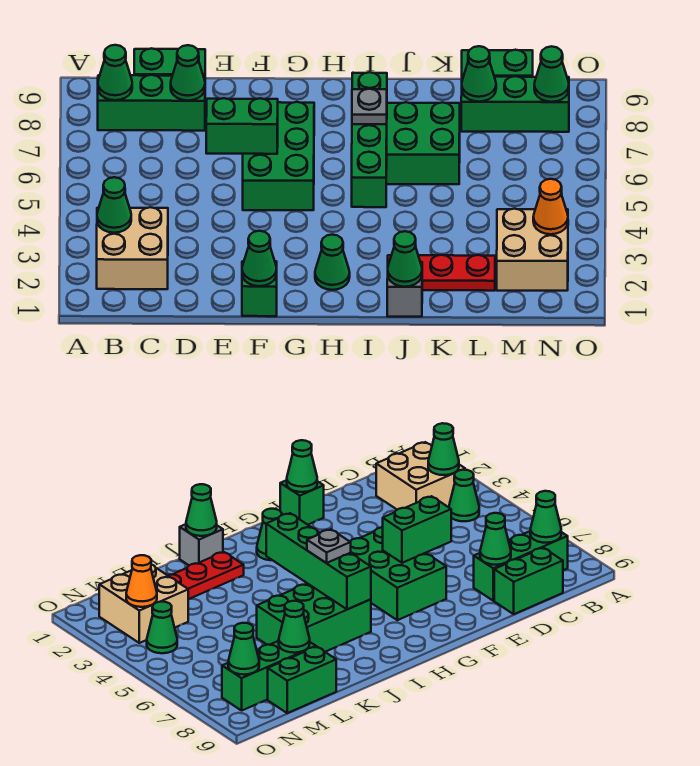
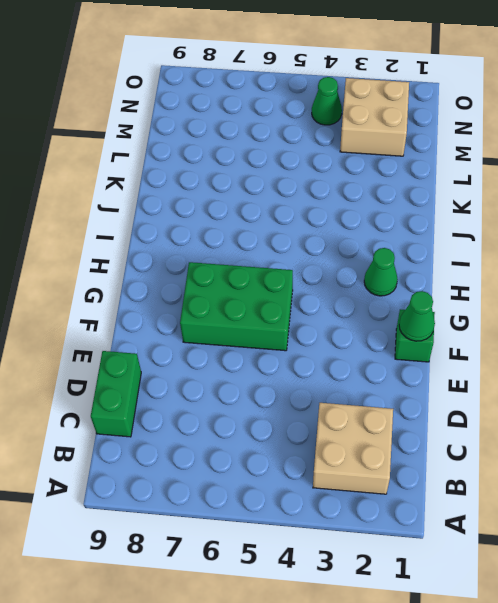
none -> green cone B4 level 1
none -> green brick B8:D8 level 1
none -> green brick I6:K7 level 1

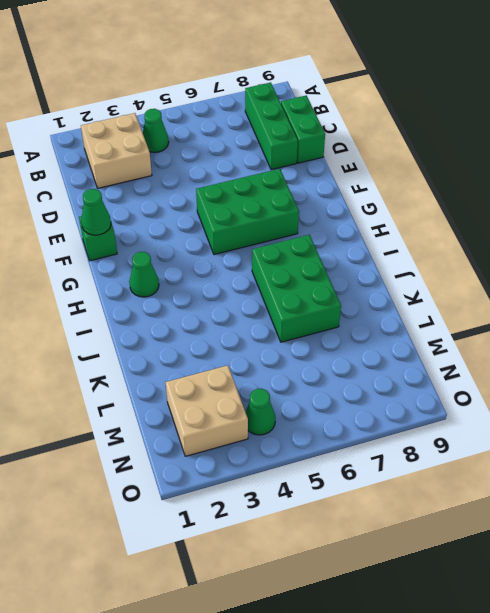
none -> grey brick J1 level 1
none -> red plate J2:L2 level 1
none -> green brick L8:N8 level 1

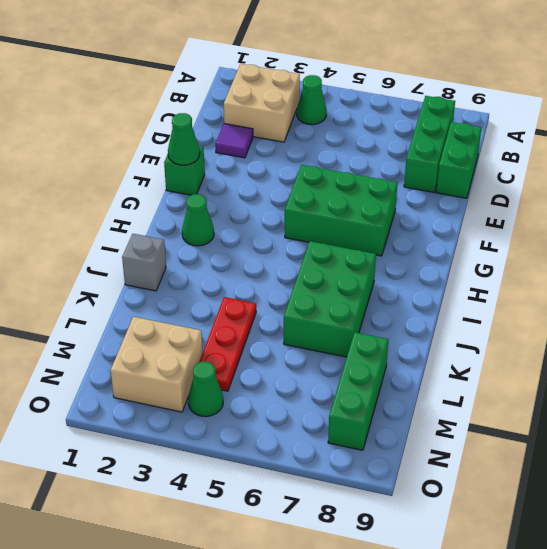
purple tile D2 level 1 -> none
red plate K4:M4 level 1 -> red plate J2:L2 level 1
none -> green brick L9:M9 level 1
none -> green cone B3 level 2
none -> green cone B8 level 2

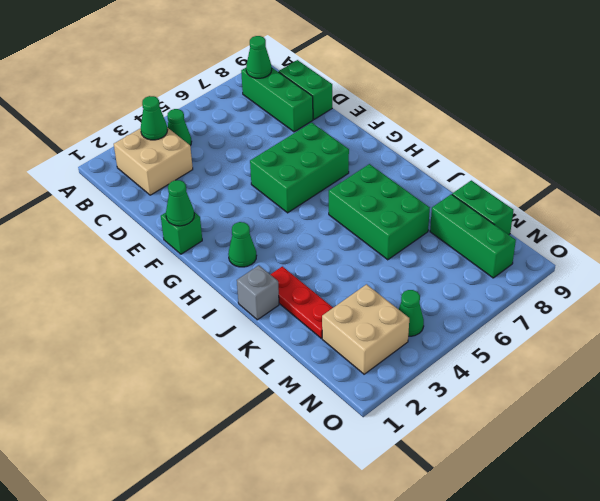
none -> green cone D8 level 2
none -> green brick E6:F6 level 2
none -> green brick I4:I7 level 2

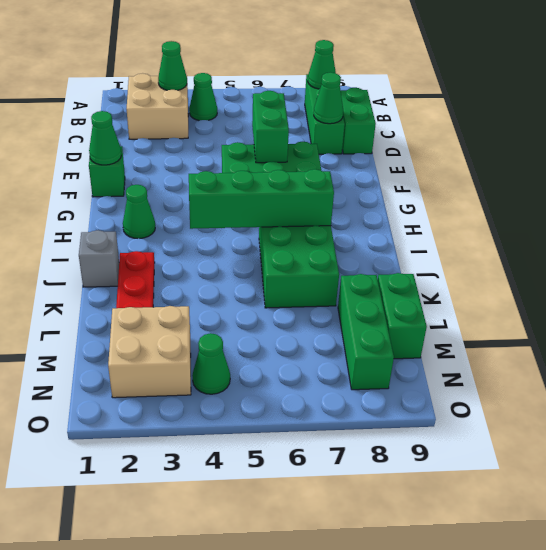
none -> green cone J1 level 2
none -> green cone L8 level 2
none -> orange cone N3 level 2

